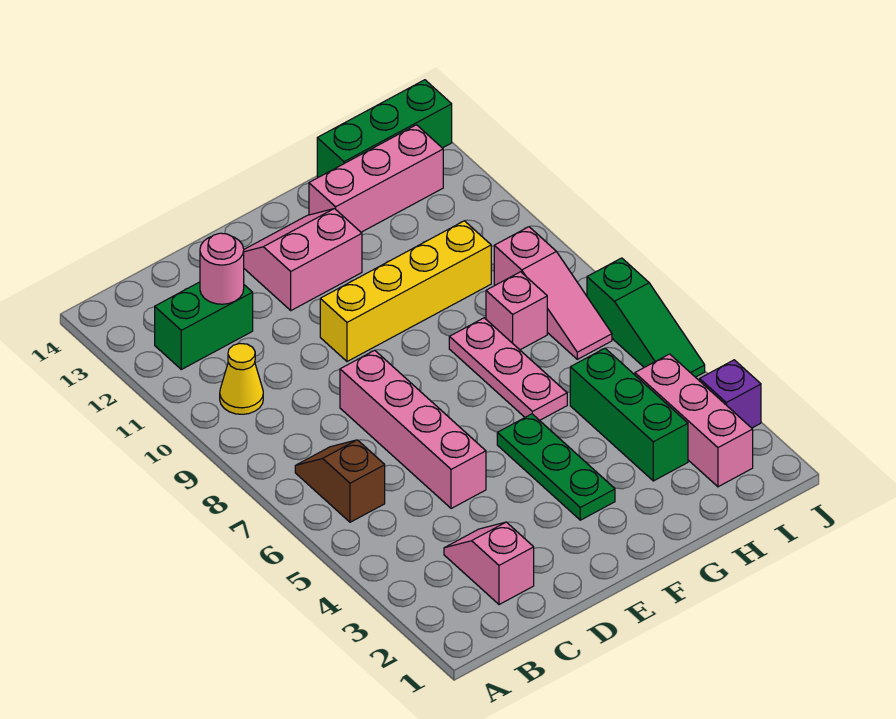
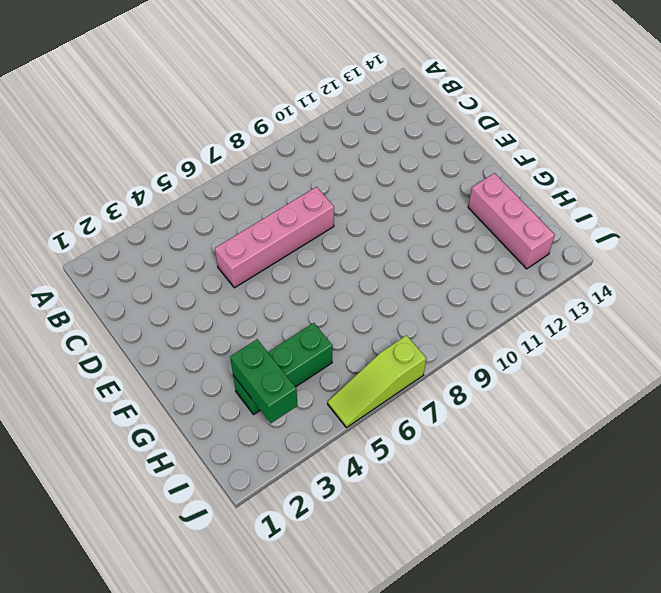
green brick H3:I3 level 2 -> green brick B12:C12 level 1
lime slope J5:J7 level 1 top 7 -> green slope J5:J7 level 1 top 7
none -> brown slope B6:B7 level 1 top 6
none -> yellow cone B10 level 1
none -> pink slope C2:C3 level 1 top 2

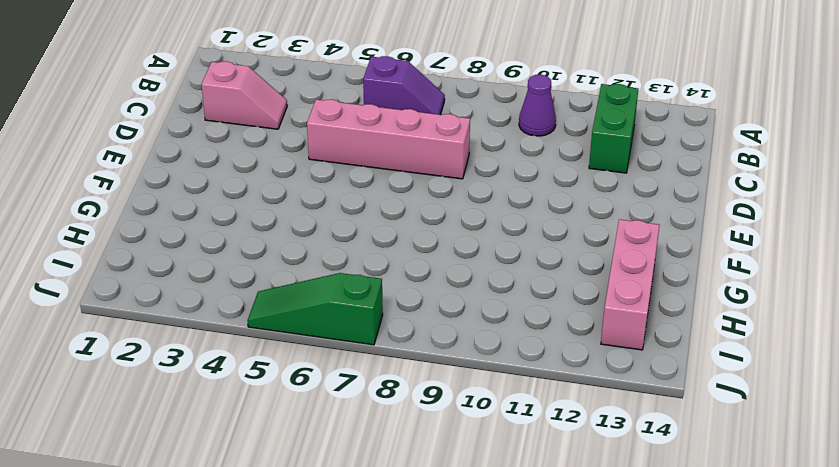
purple slope B6:B7 level 1 top 6 -> brown slope B6:B7 level 1 top 6
purple cone B10 level 1 -> yellow cone B10 level 1
none -> yellow brick E10:H10 level 1
none -> pink slope E12:F13 level 1 top 12
none -> green plate F3:F5 level 1

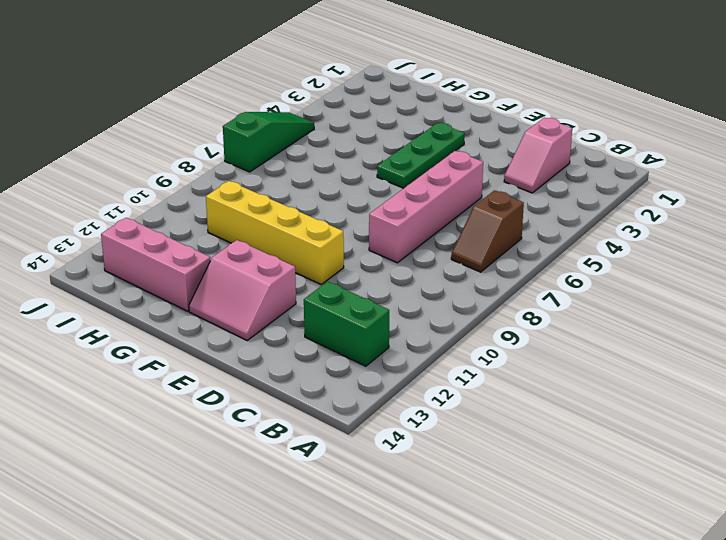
none -> yellow cone B10 level 1
none -> pink plate G6:G8 level 1
none -> green brick H3:H5 level 1

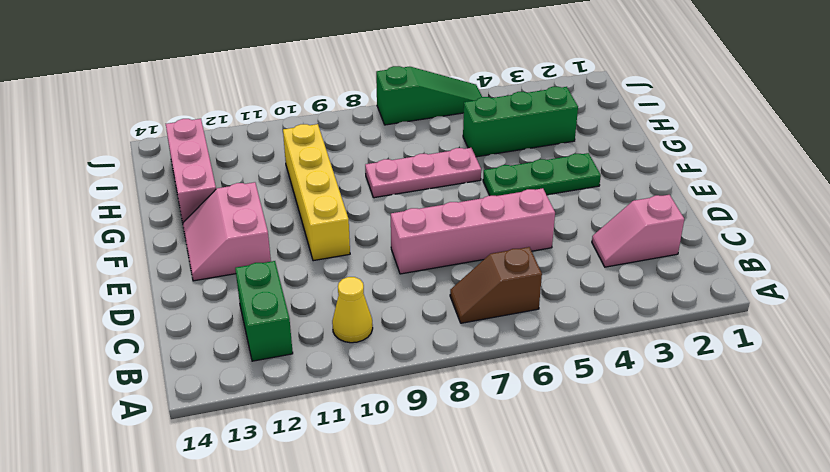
none -> pink brick H8 level 1
none -> green brick H14:J14 level 1
none -> pink brick I2:I4 level 1

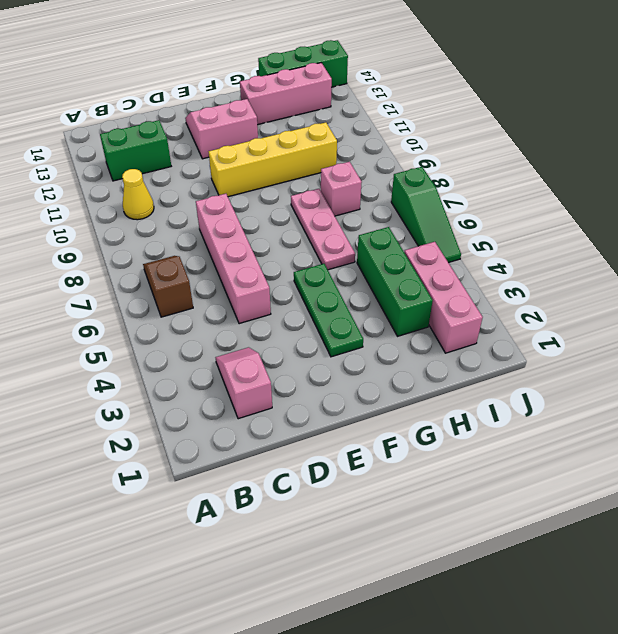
none -> pink slope I7:I9 level 1 top 9
none -> purple brick J3 level 1
none -> pink round brick C12 level 2

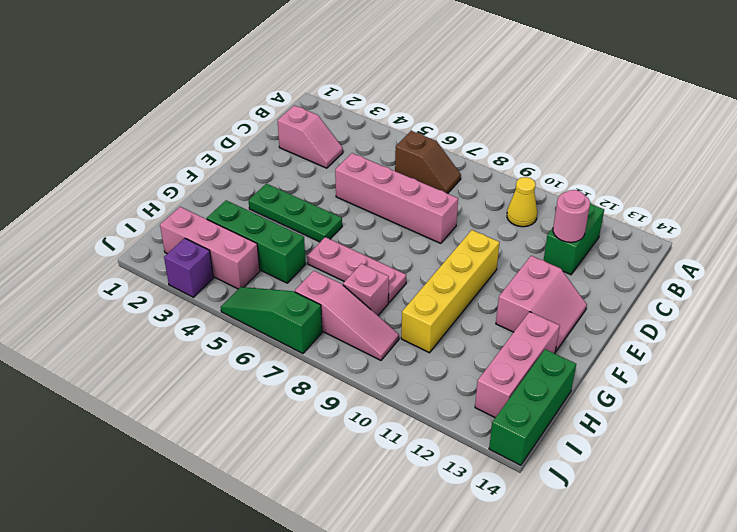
pink slope I7:I9 level 1 top 7 -> pink slope I7:I9 level 1 top 9

